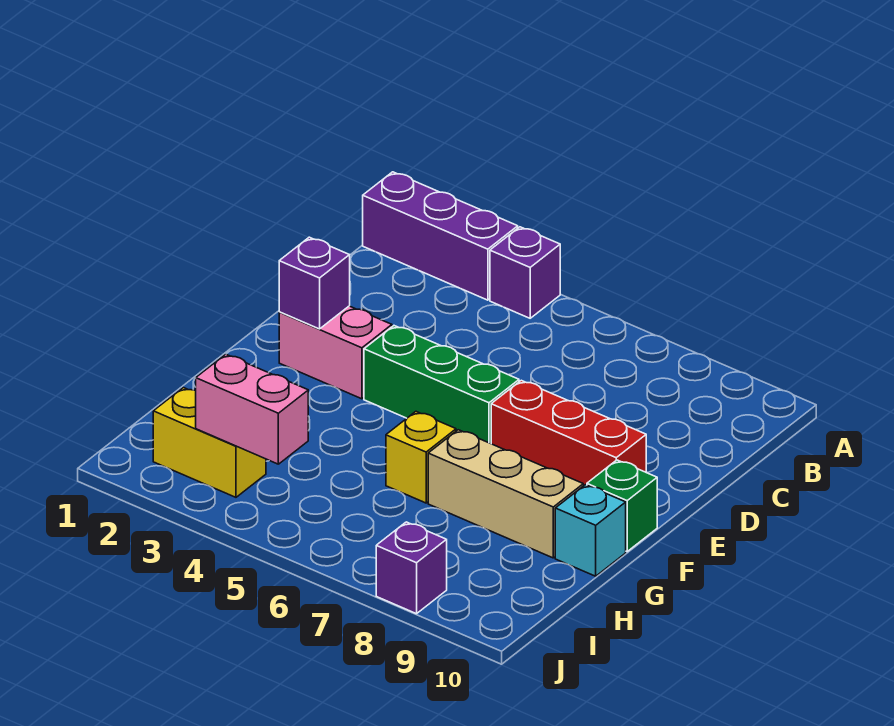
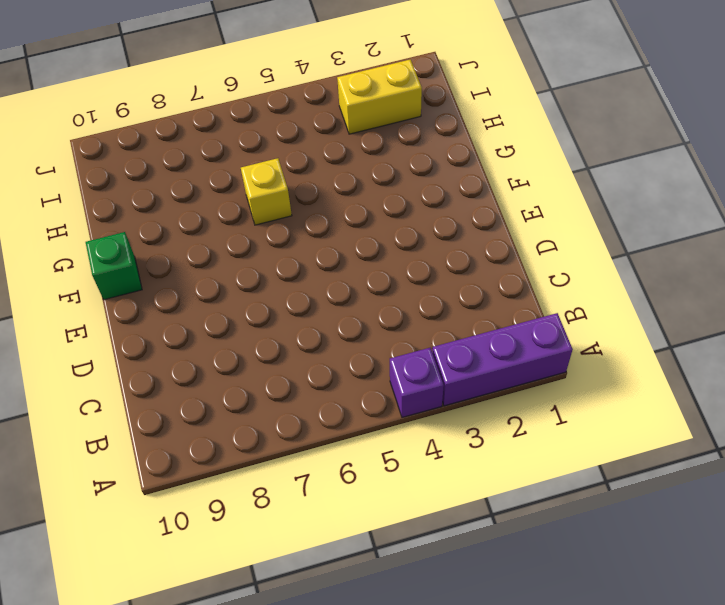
none -> pink brick E2:E3 level 1
none -> green brick E4:E6 level 1
none -> red brick E7:E9 level 1

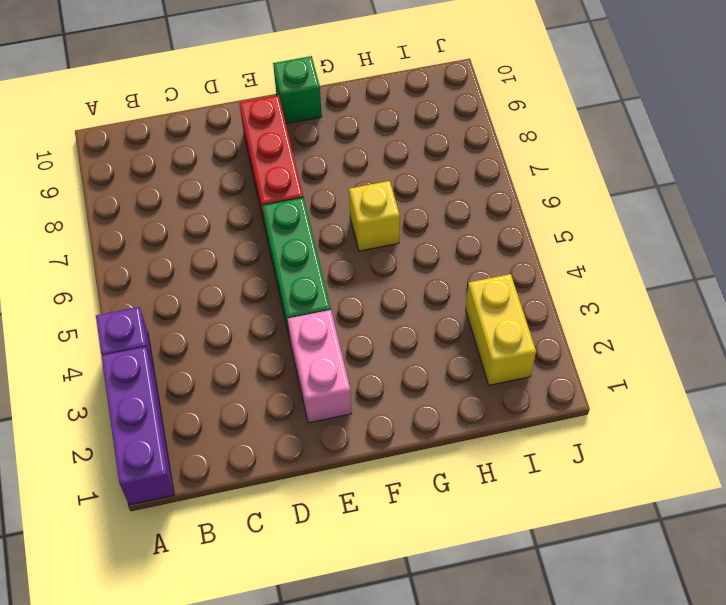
none -> tan brick G7:G9 level 1
none -> cyan brick G10 level 1
none -> purple brick J8 level 1

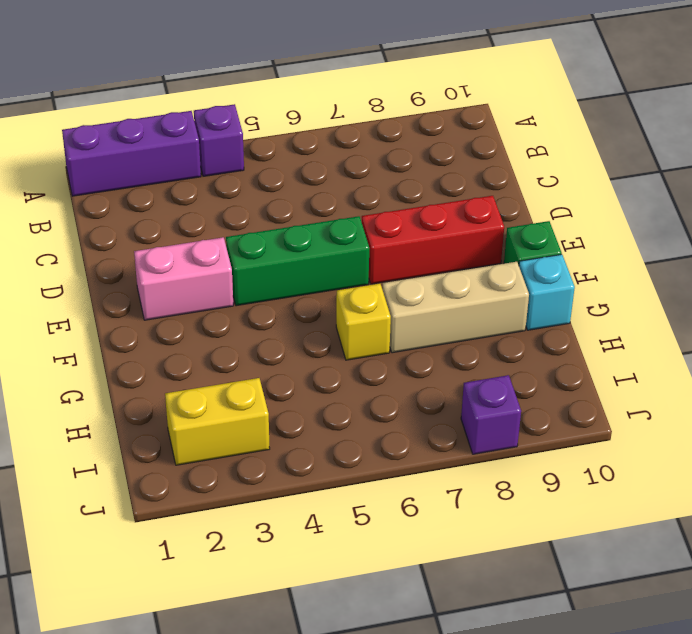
none -> purple brick E2 level 2
none -> pink brick I3:I4 level 2

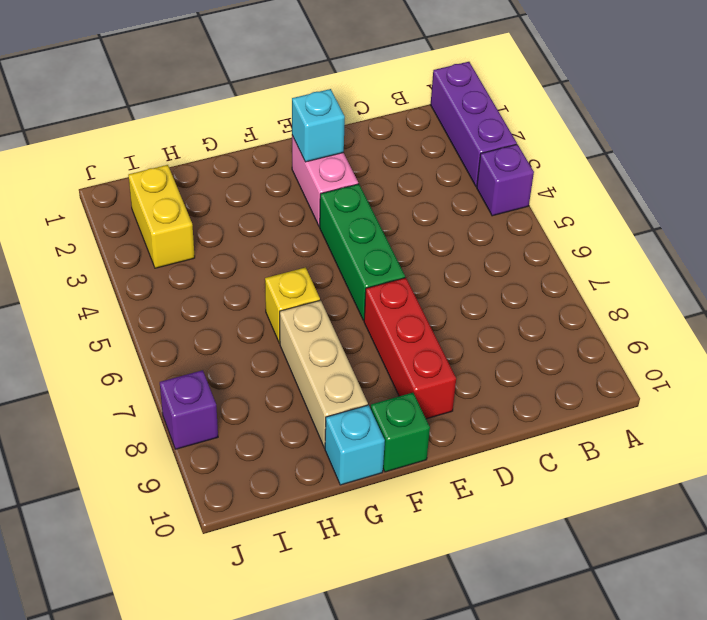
cyan brick E2 level 2 -> purple brick E2 level 2
none -> pink brick I3:I4 level 2

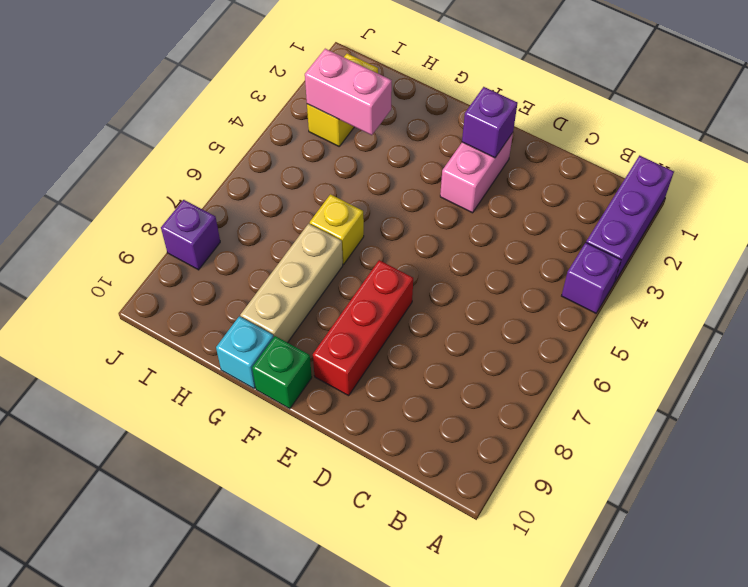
pink brick H3:I3 level 2 -> pink brick I3:I4 level 2
none -> green brick E4:E6 level 1

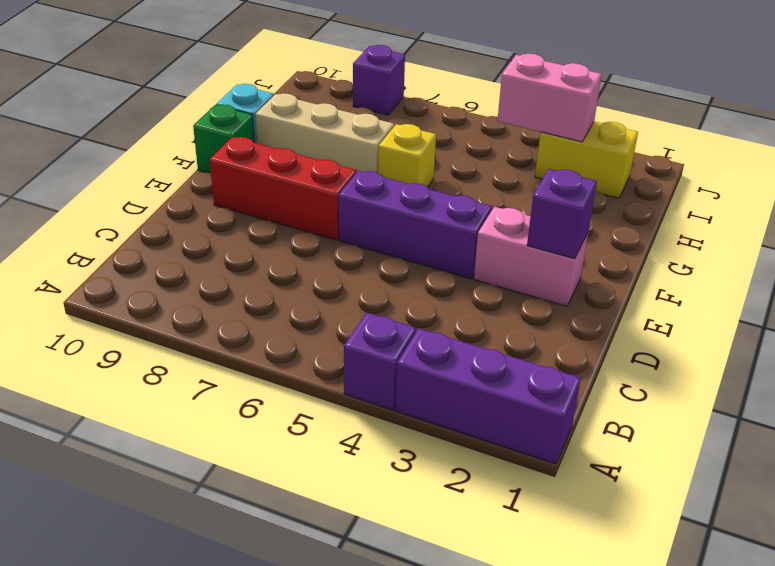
purple brick E4:E6 level 1 -> green brick E4:E6 level 1

